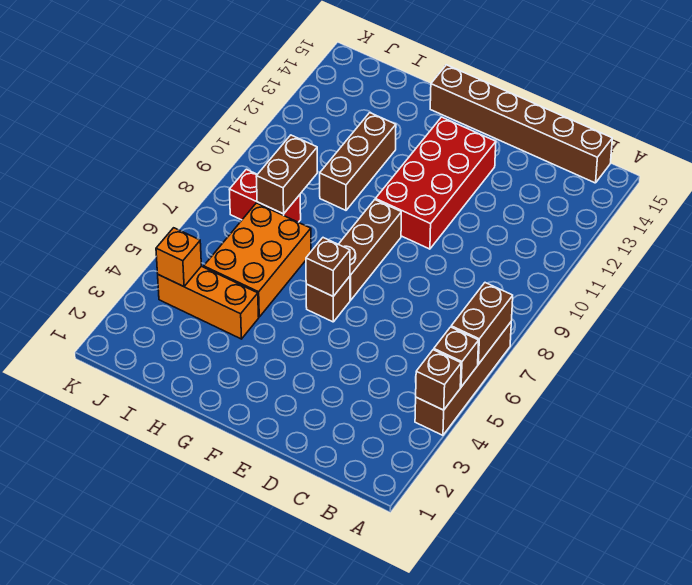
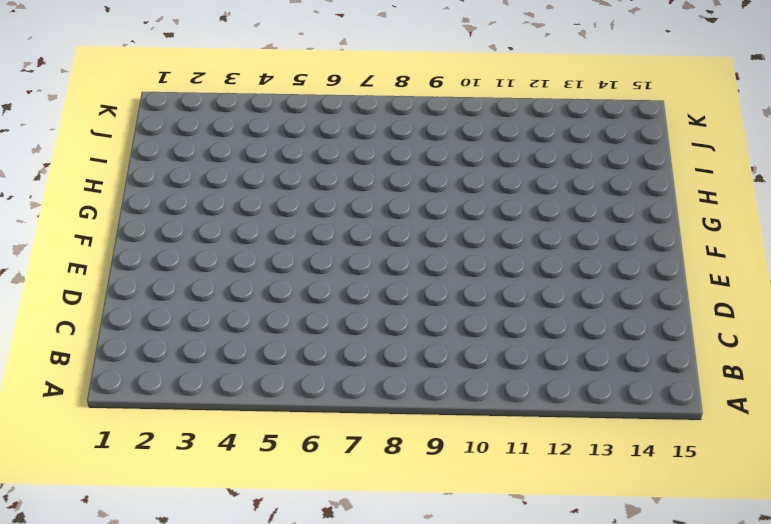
none -> brown brick A4:A7 level 1
none -> brown brick B15:G15 level 1
none -> red brick E10:F13 level 1

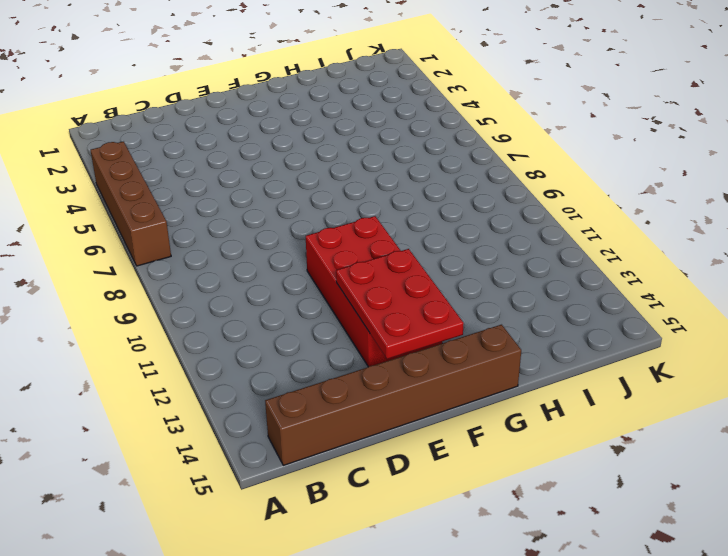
red plate E12:F14 level 2 -> none
none -> brown brick F6 level 1
none -> brown brick F7:F9 level 1
none -> orange brick H4:J4 level 1

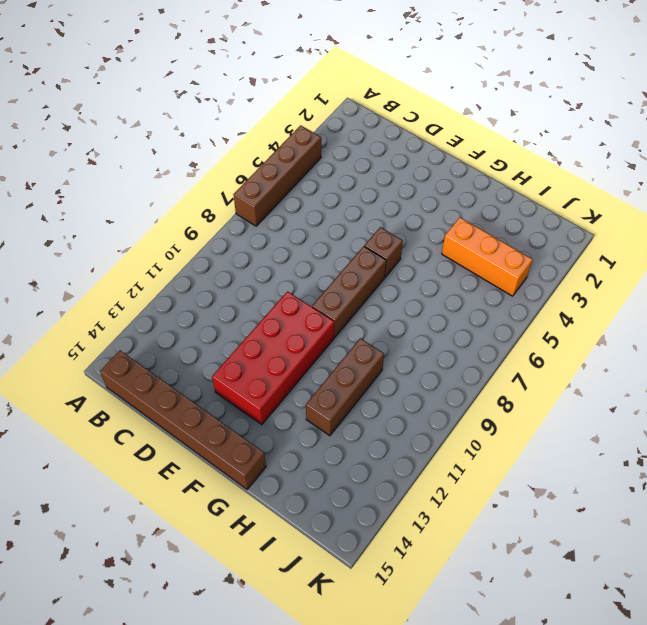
none -> orange brick H5:I7 level 1
none -> red brick I8:J8 level 1
none -> brown brick A4 level 2

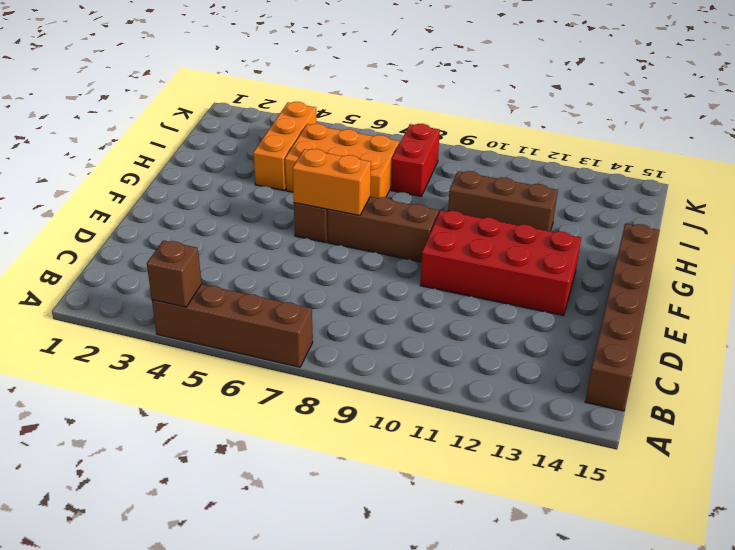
orange brick F6:F7 level 2 -> brown brick F6 level 2
none -> brown brick A5 level 2
none -> brown brick A6:A7 level 2
none -> brown brick I8:I9 level 2

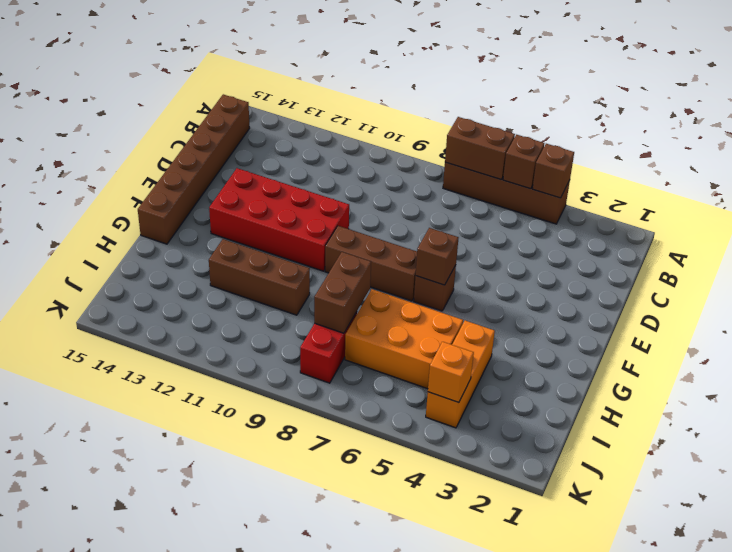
brown brick H8:I8 level 2 -> brown brick I8:I9 level 2

